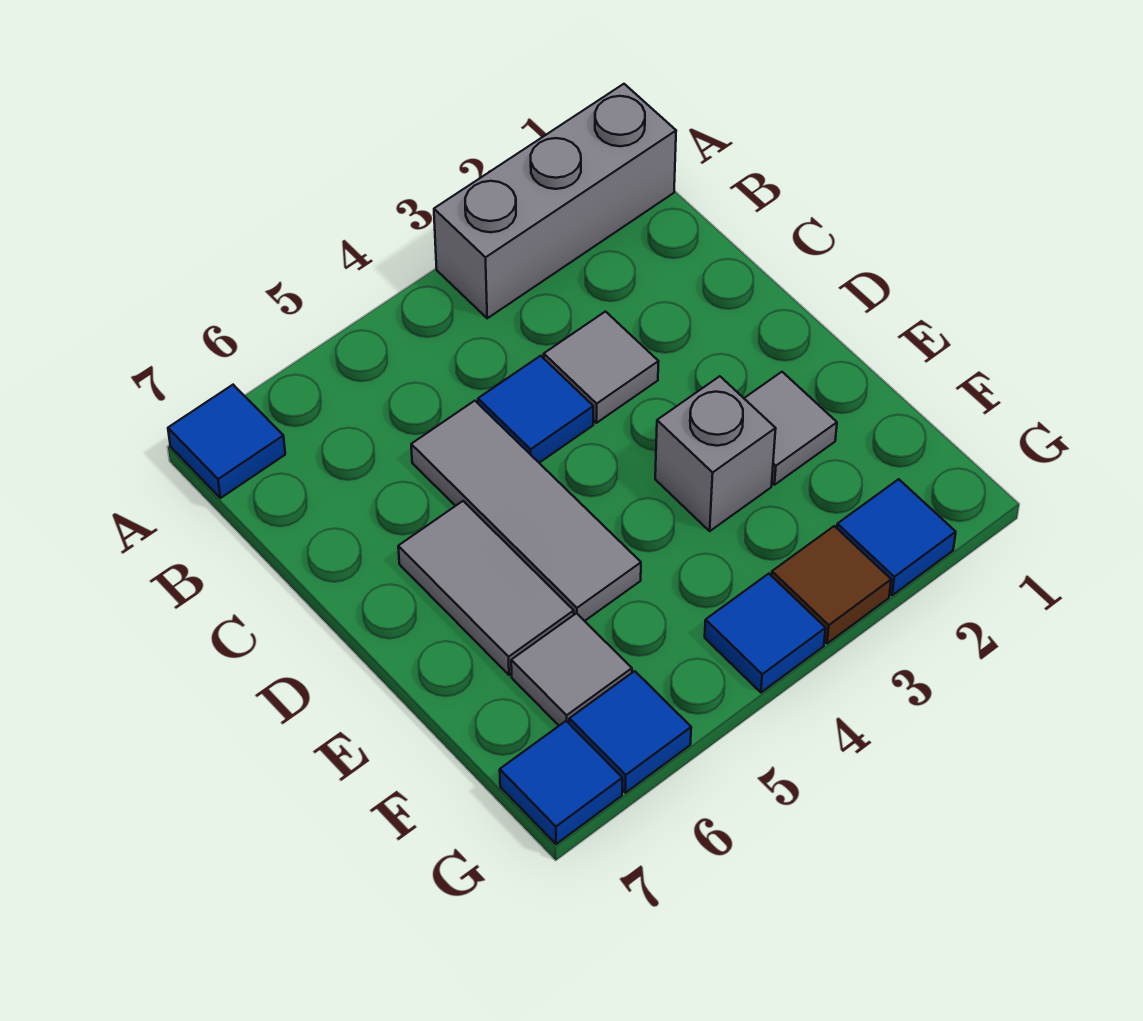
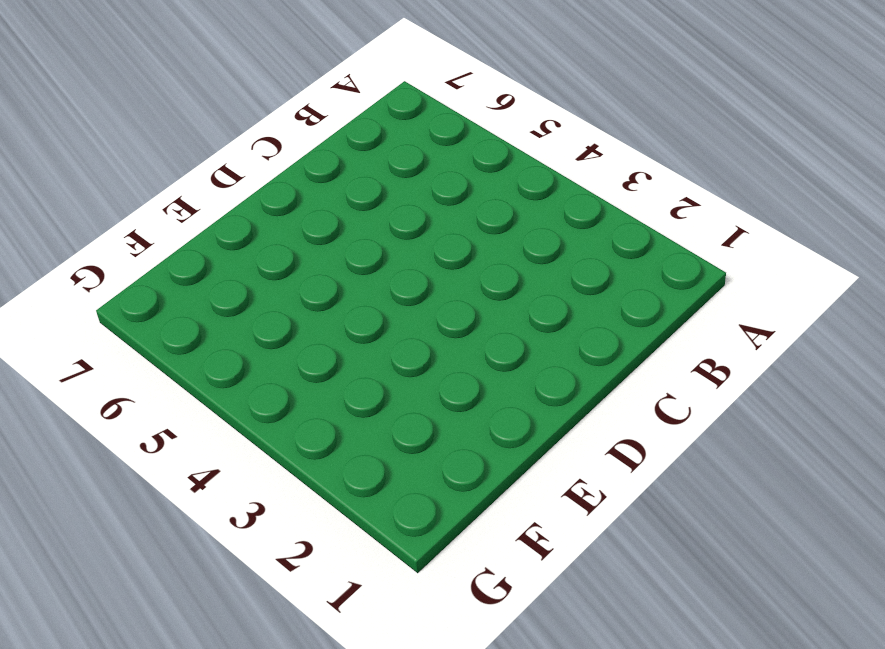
none -> grey brick A1:A3 level 1
none -> blue tile A7 level 1
none -> grey tile C3 level 1

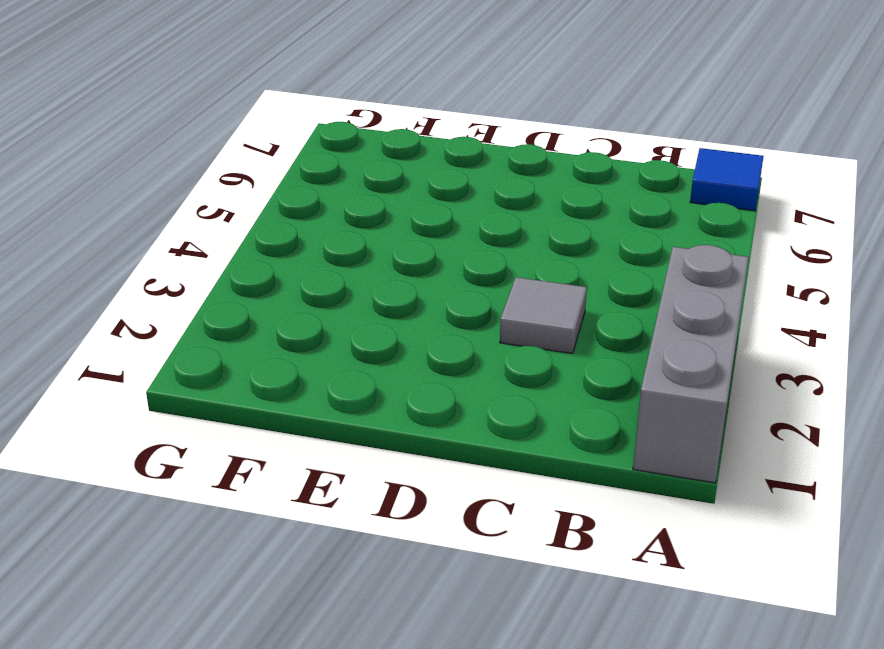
none -> blue tile C4 level 1
none -> grey tile C5:E5 level 1
none -> grey tile D6:E6 level 1

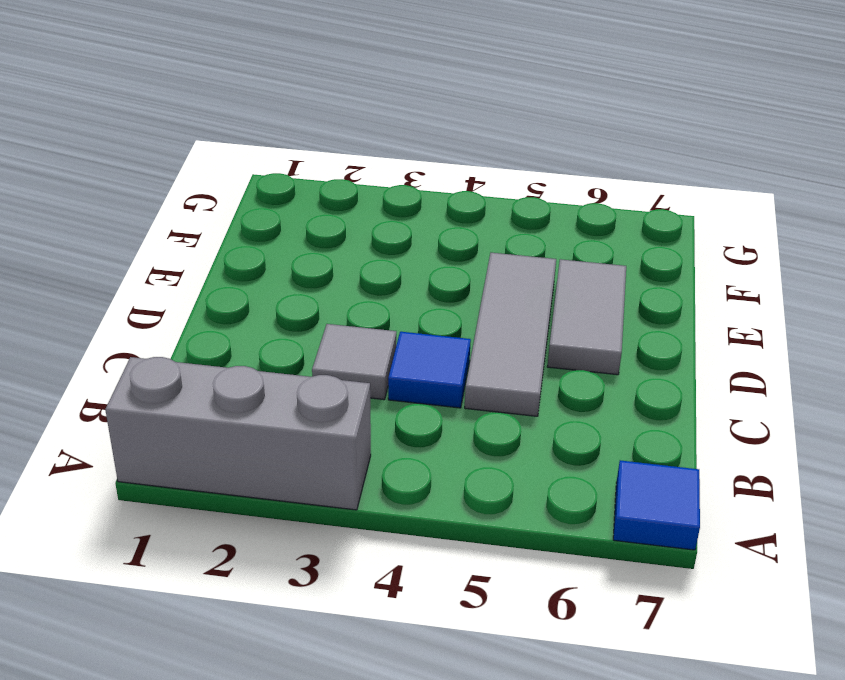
none -> grey tile E2 level 1
none -> grey brick E3 level 1
none -> grey tile F6 level 1

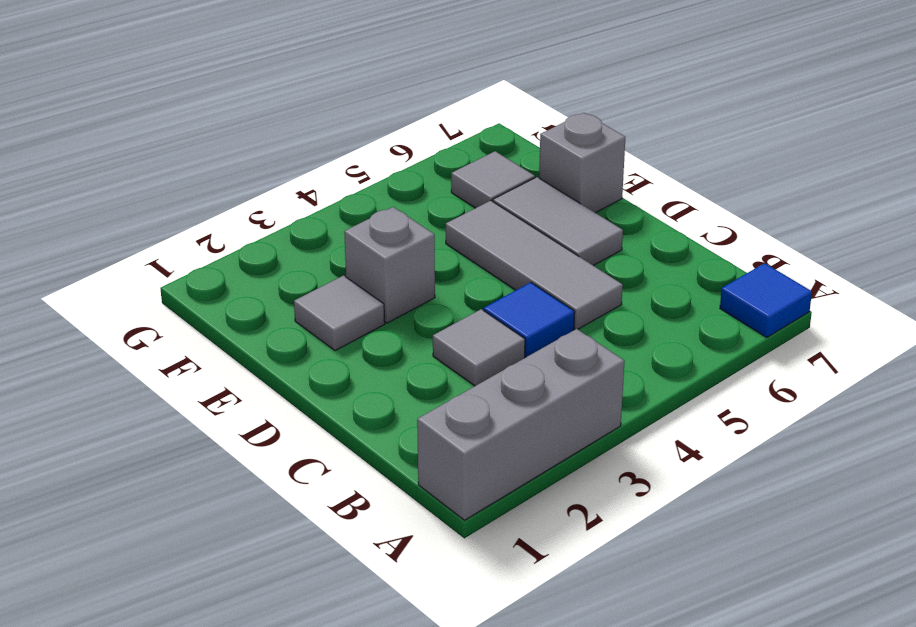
grey brick E7 level 1 -> none
none -> blue tile G2 level 1
none -> brown tile G3 level 1
none -> blue tile G4 level 1

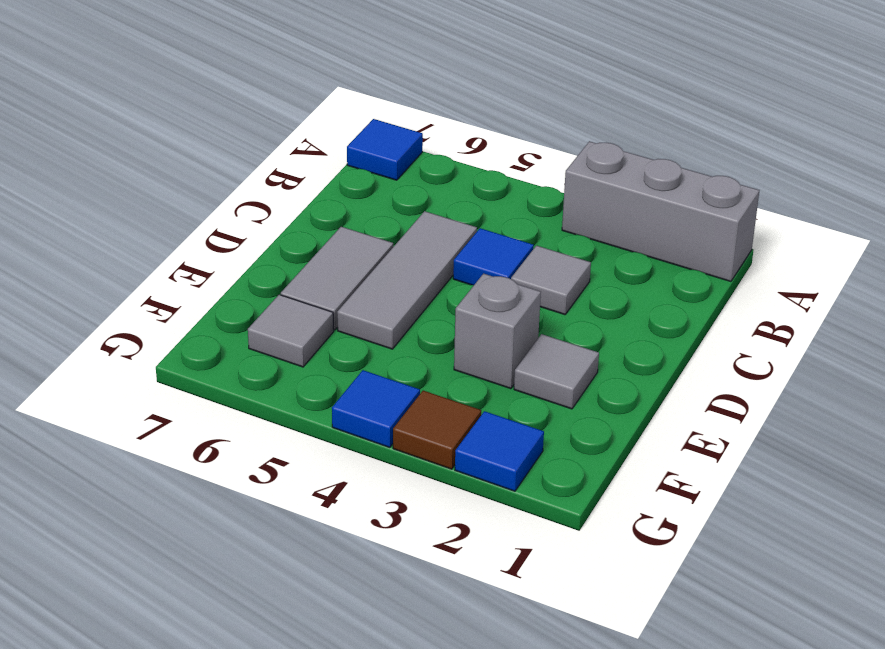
none -> blue tile G6 level 1
none -> blue tile G7 level 1

